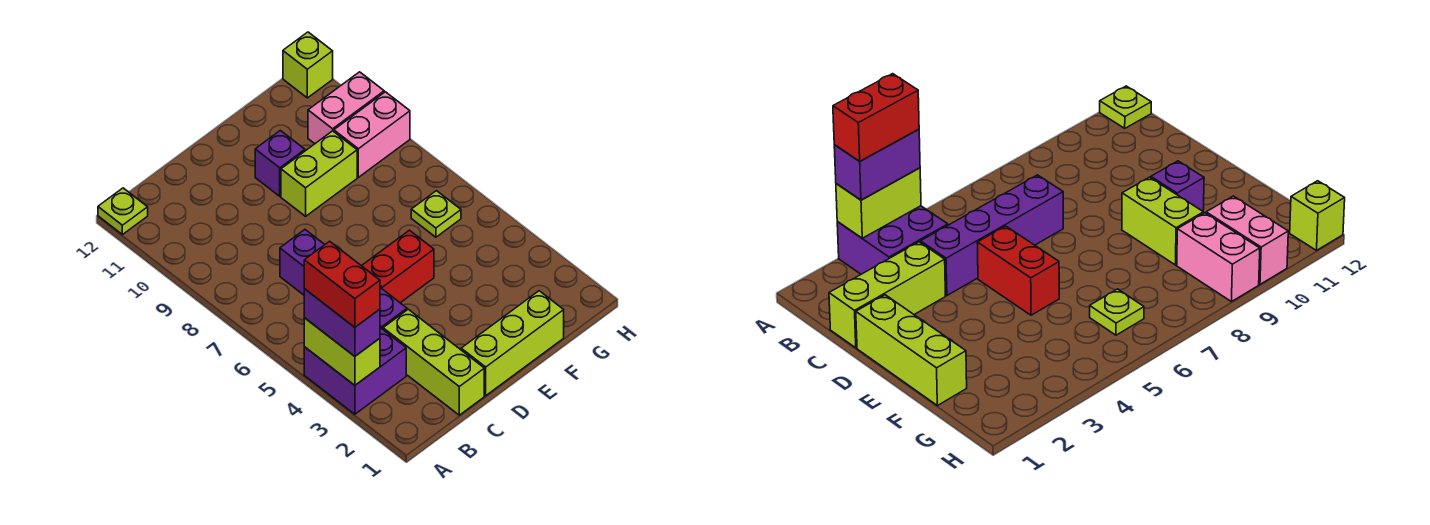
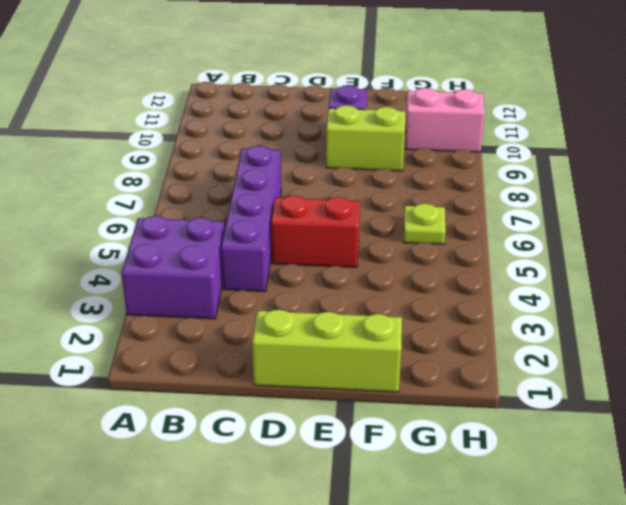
none -> lime plate A12 level 1
none -> lime brick C1:C3 level 1
none -> pink brick G9:H9 level 1

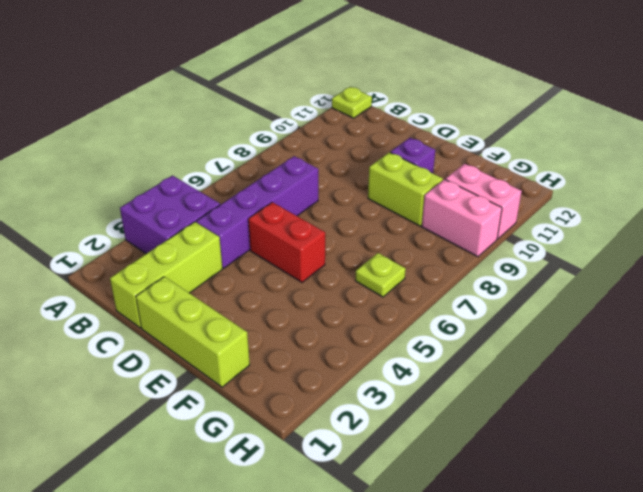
none -> lime brick H12 level 1
none -> lime brick A3:A4 level 2
none -> purple brick A3:A4 level 3

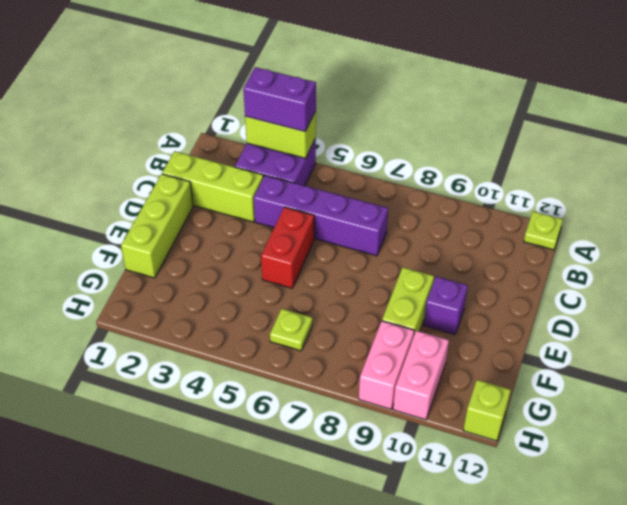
none -> red brick A3:A4 level 4

